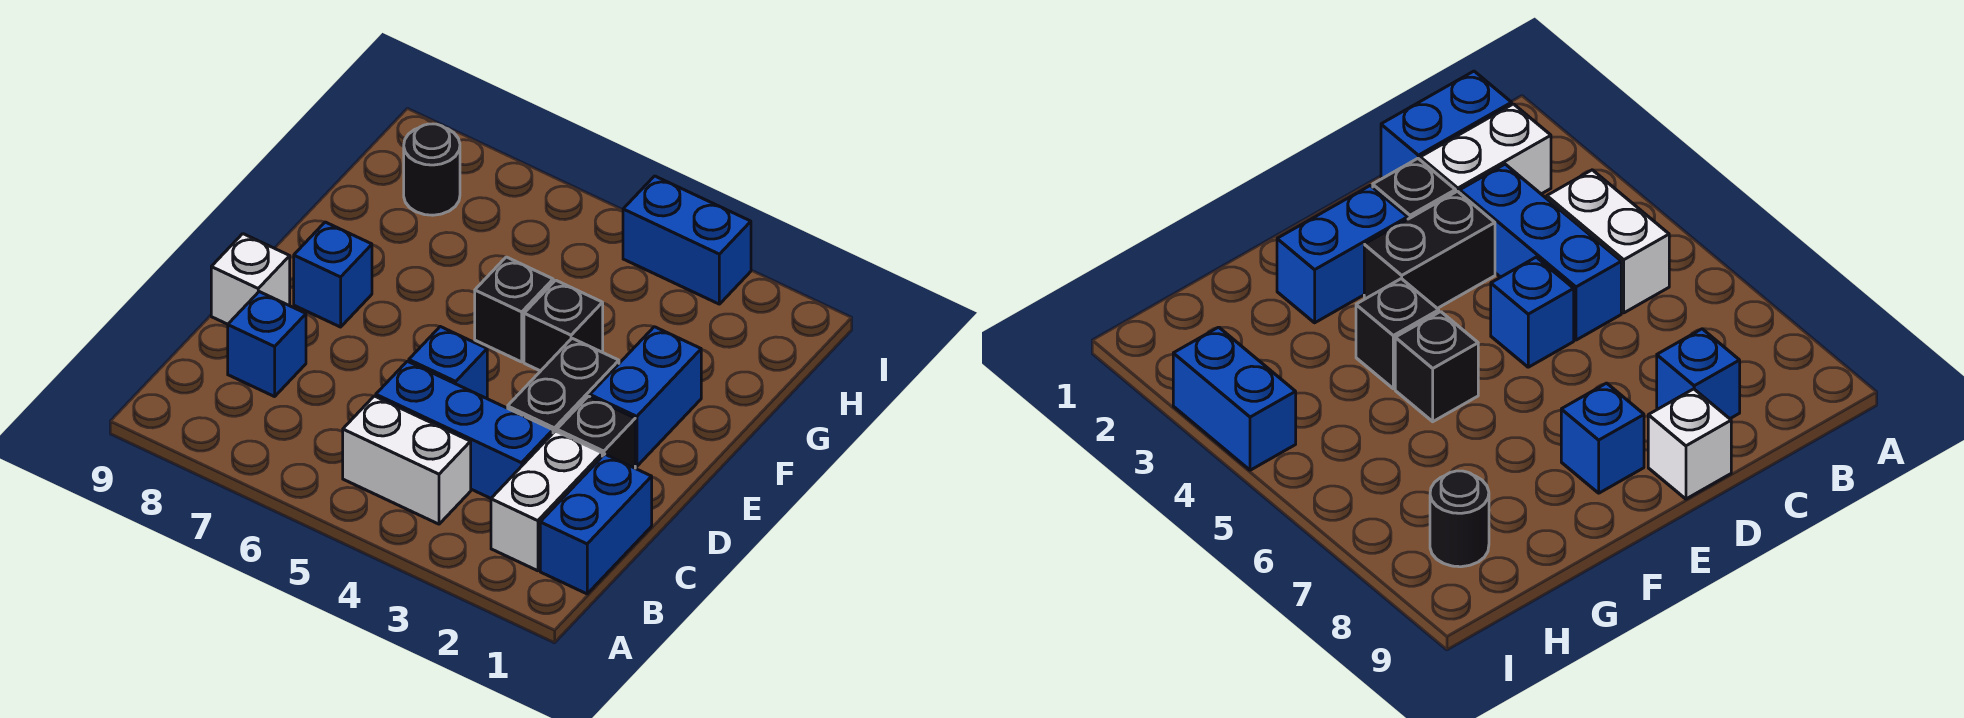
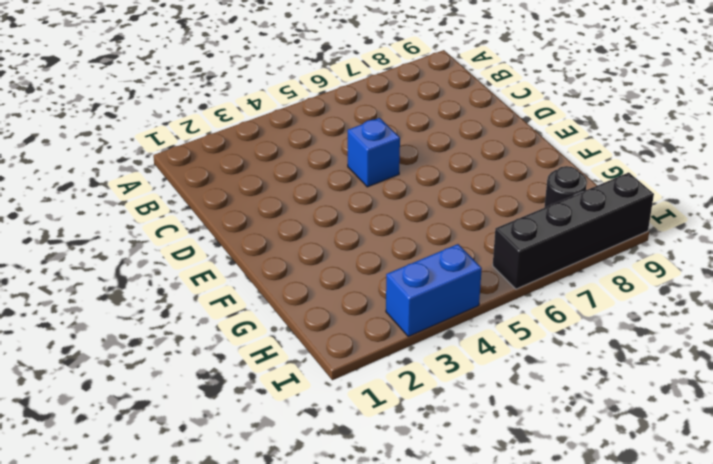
black brick I6:I9 level 1 -> none
none -> blue brick B1:C1 level 1
none -> white brick B2:C2 level 1
none -> white brick B4:B5 level 1

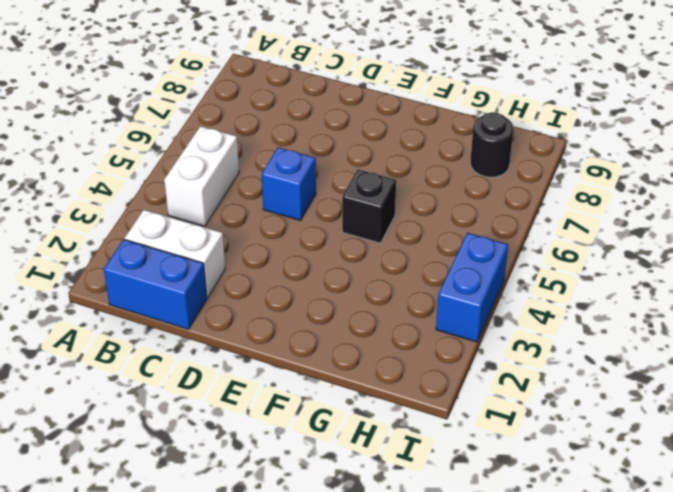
none -> blue brick C3:C5 level 1
none -> blue brick C8 level 1
none -> black brick D2 level 1

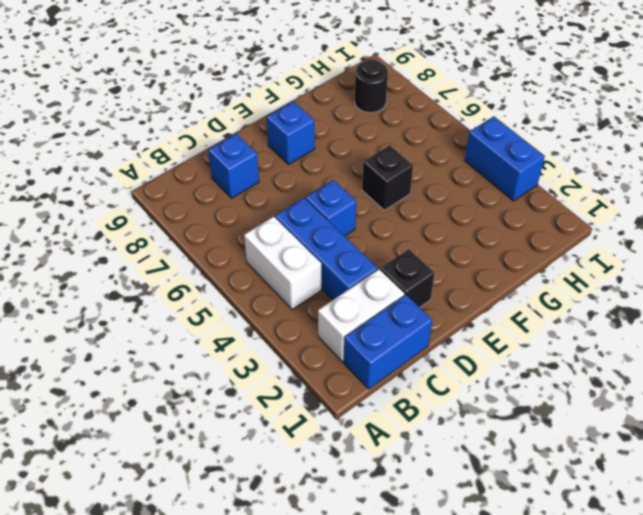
none -> black brick D3:E3 level 1
none -> white brick D9 level 1
none -> blue brick E2:F2 level 1

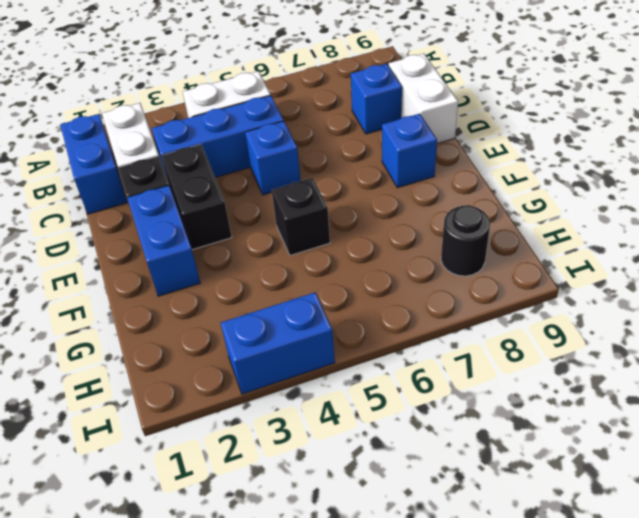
white brick C9:D9 level 1 -> white brick D9 level 1
none -> black brick F4 level 1

